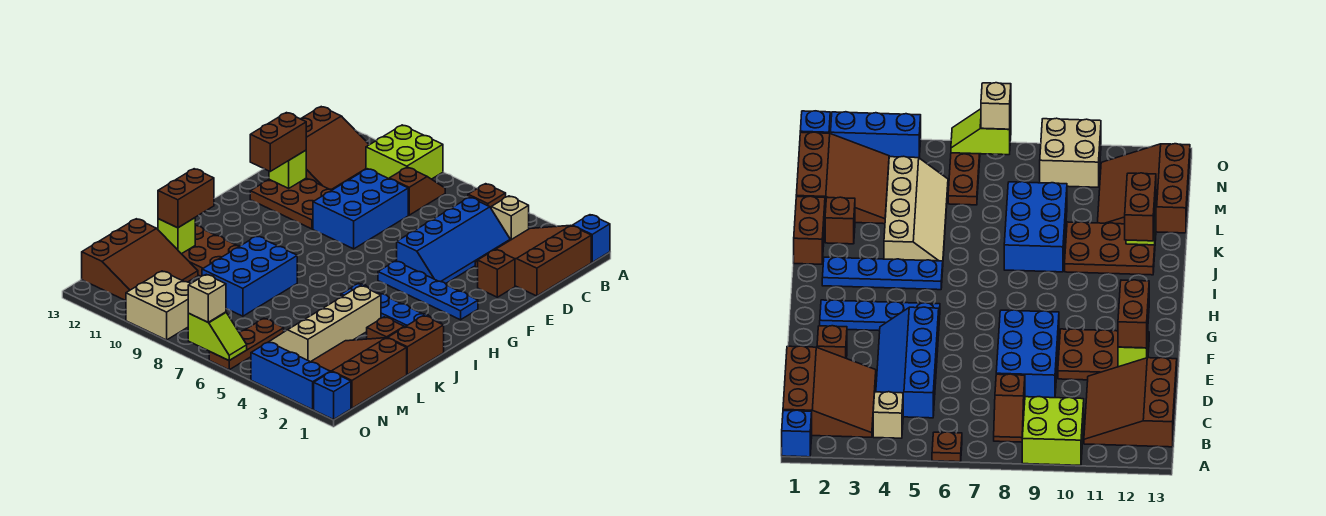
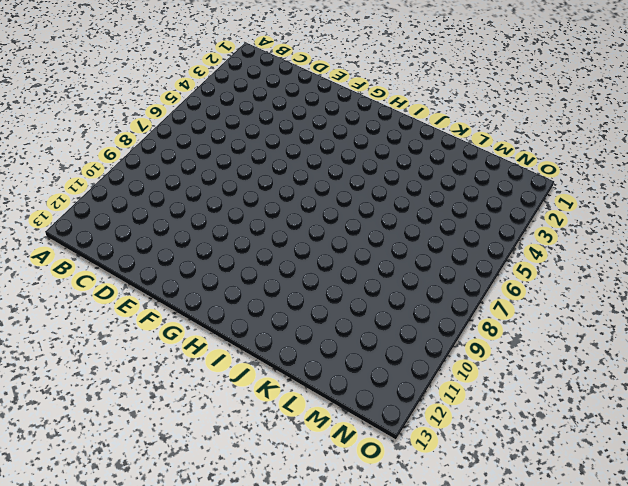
none -> blue brick A1 level 1
none -> brown plate A6 level 1
none -> lime brick A9:B10 level 1
none -> brown slope B1:D3 level 1 top 1

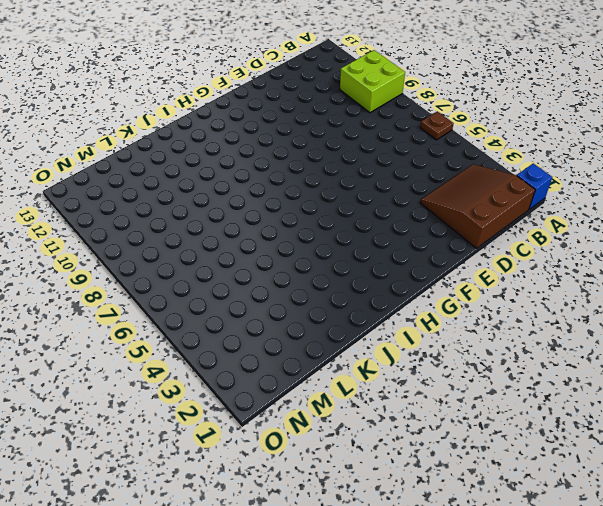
none -> tan brick B4 level 1
none -> brown slope B8:C8 level 1 top C
none -> brown slope B11:D13 level 1 top 13
none -> blue slope C4:F5 level 1 top 5

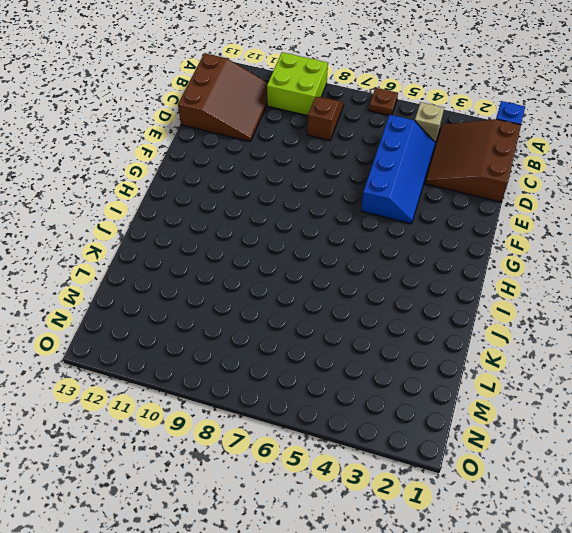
none -> blue brick D8:F9 level 1
none -> brown brick E2 level 1
none -> brown plate E10:F12 level 1
none -> blue plate G2:G5 level 1

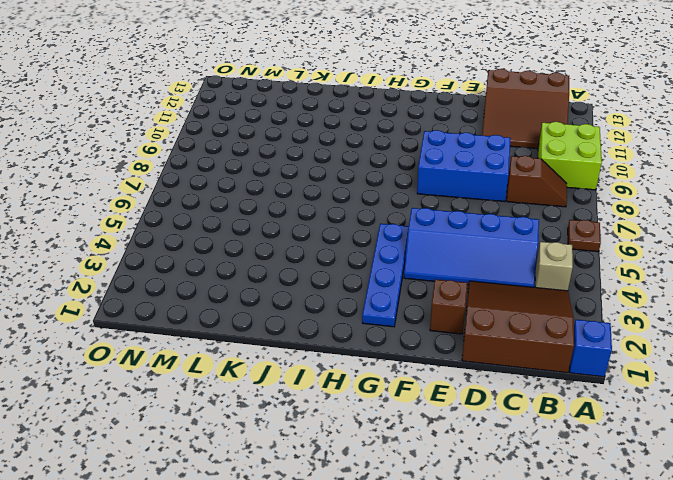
none -> brown plate E10:F12 level 1
none -> blue plate I2:I5 level 1
none -> brown brick J1:K1 level 1
none -> tan slope J4:M5 level 1 top 4

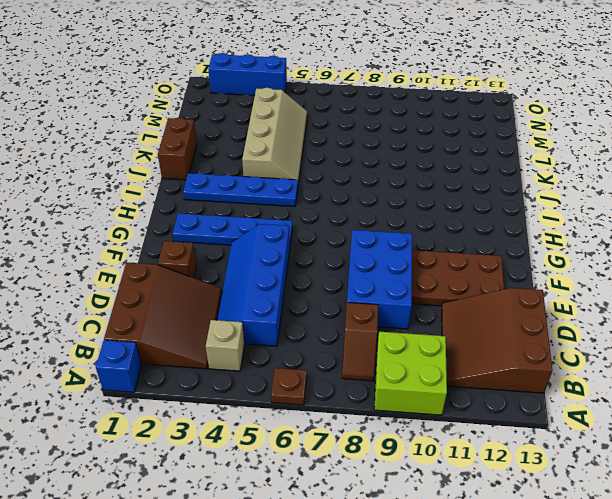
none -> blue brick J8:L9 level 1
none -> brown plate J10:K12 level 1
none -> brown brick K2 level 1
none -> brown slope L1:N3 level 1 top 1

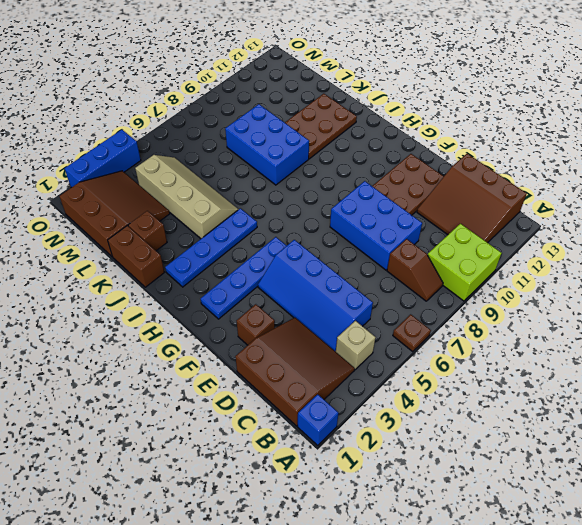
none -> brown slope L11:N13 level 1 top 13
none -> brown plate M6:O6 level 1
none -> tan brick N9:O10 level 1
none -> blue brick O1 level 1

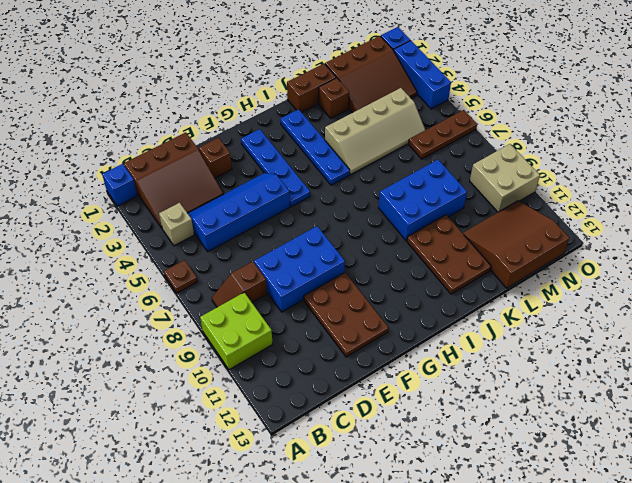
none -> brown slope B11:D13 level 1 top 13
none -> lime brick E12 level 2
none -> lime brick K12 level 2
none -> lime slope O6:O7 level 2 top 7

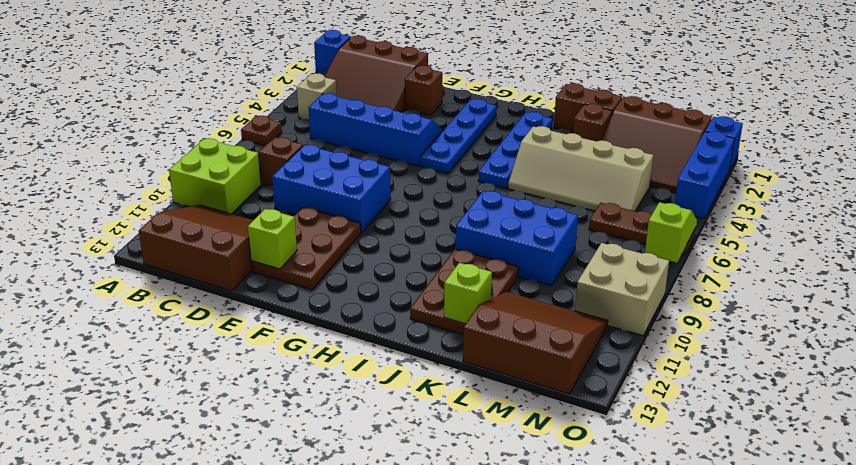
none -> brown brick E12:F12 level 3
none -> brown brick J12:K12 level 3
none -> tan brick O7 level 3

